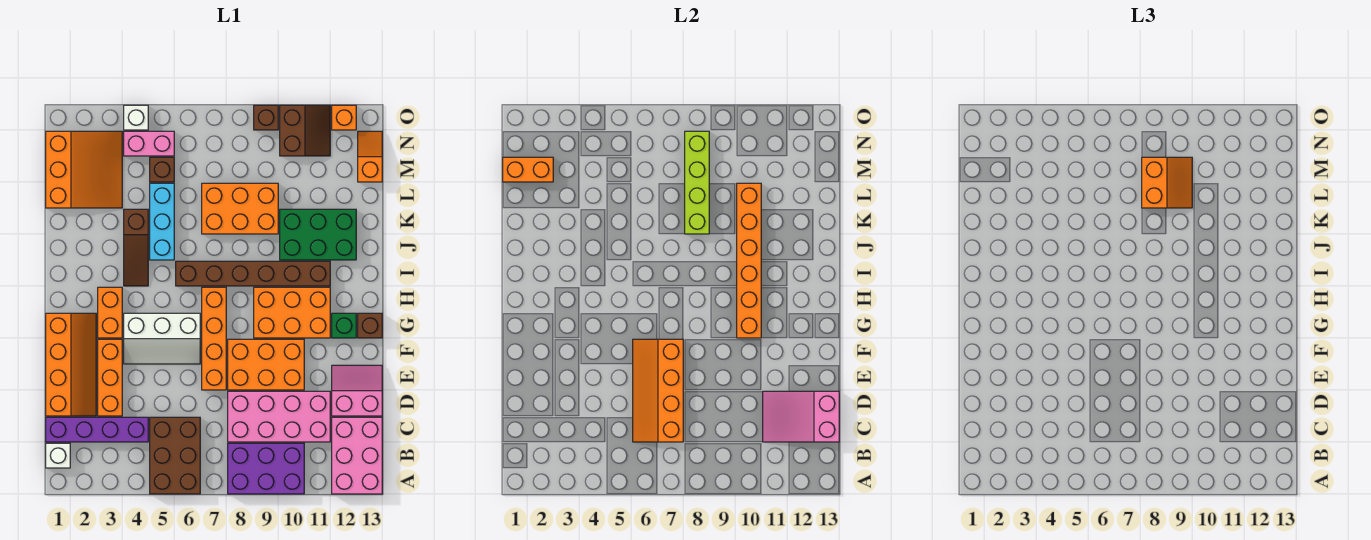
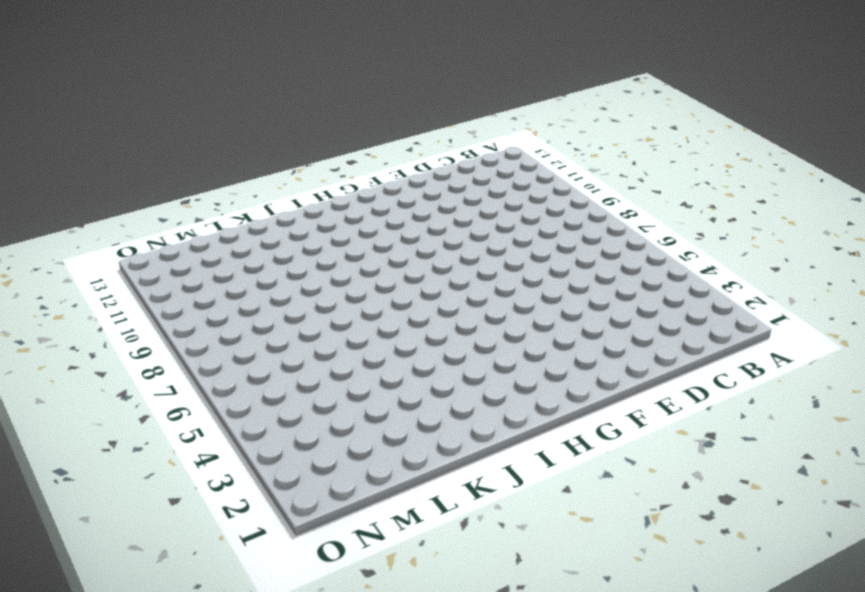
none -> brown brick A5:C6 level 1
none -> purple brick A8:B10 level 1
none -> pink brick A12:C13 level 1
none -> white brick B1 level 1

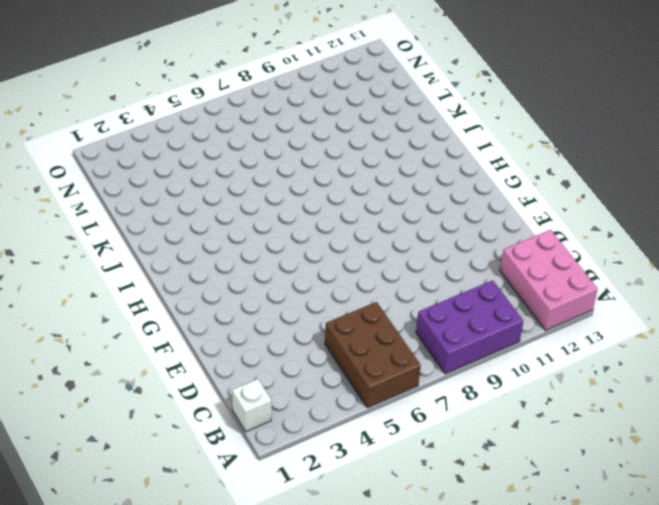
none -> purple brick C1:C4 level 1
none -> pink brick C8:D11 level 1
none -> orange slope D1:G2 level 1 top 1
none -> orange brick D3:F3 level 1

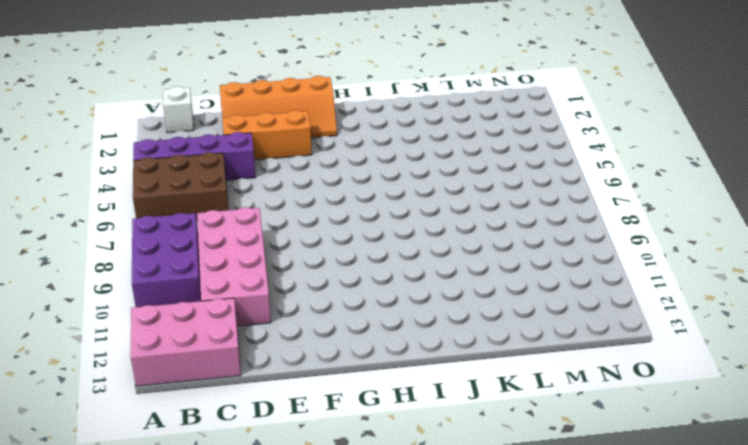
purple brick A4:D4 level 1 -> purple brick C1:C4 level 1
none -> pink slope D12:E13 level 1 top D
none -> orange brick E7:H7 level 1
none -> orange brick E8:F10 level 1
none -> white slope F4:G6 level 1 top G

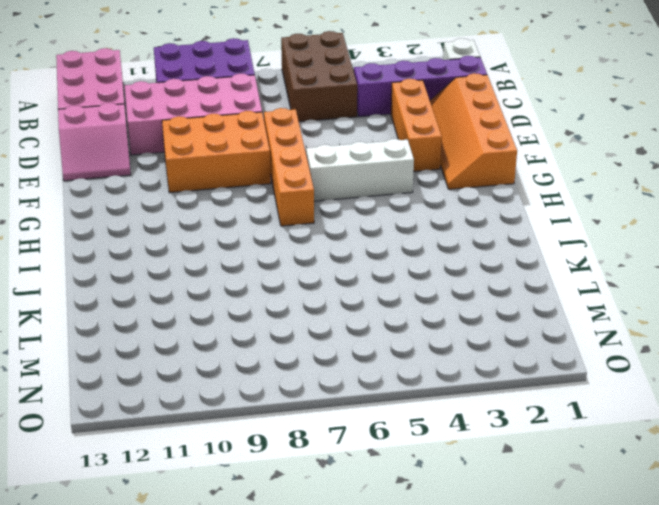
none -> orange brick G3:H3 level 1
none -> orange brick G9:H11 level 1
none -> green brick G12 level 1
none -> brown brick G13 level 1

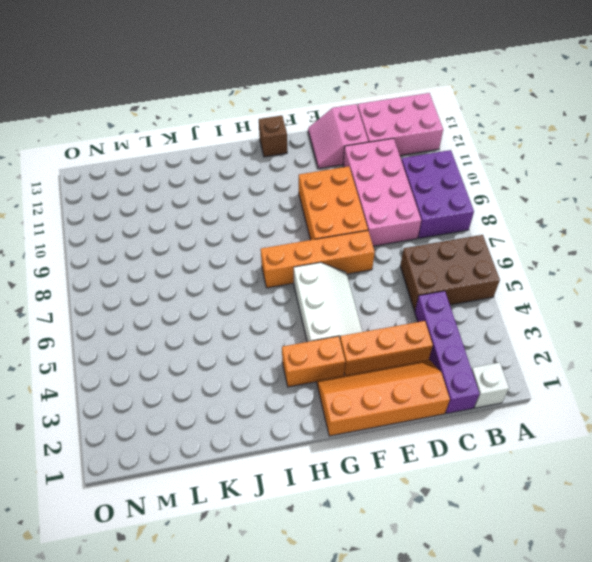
none -> orange brick G9:H11 level 1
none -> green brick G12 level 1
none -> brown slope I4:K4 level 1 top K
none -> brown brick I6:I11 level 1

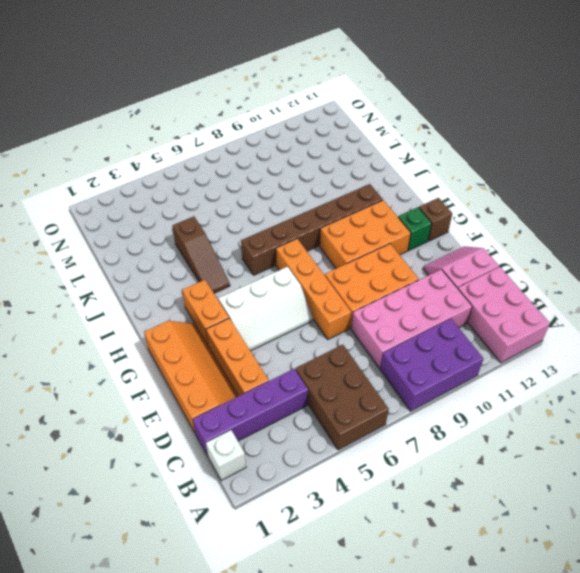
none -> cyan brick J5:L5 level 1
none -> green brick J10:K12 level 1
none -> orange brick K7:L9 level 1
none -> orange slope L1:N3 level 1 top 1

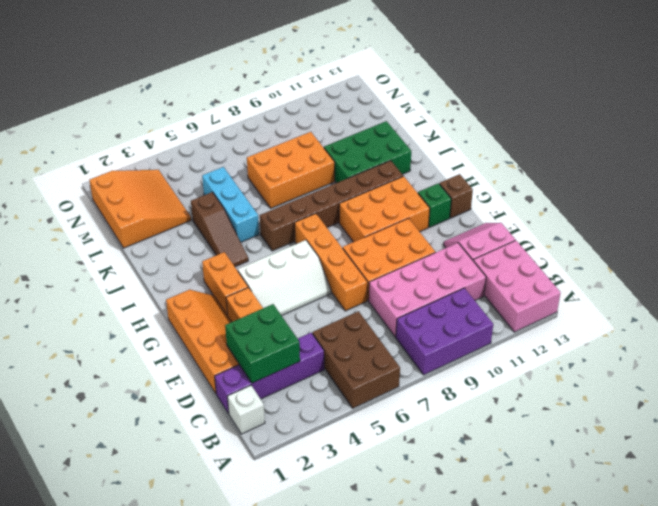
green brick C2:D3 level 2 -> none
none -> brown brick M5 level 1
none -> orange slope M13:N13 level 1 top M
none -> pink brick N4:N5 level 1
none -> brown slope N10:O11 level 1 top 10

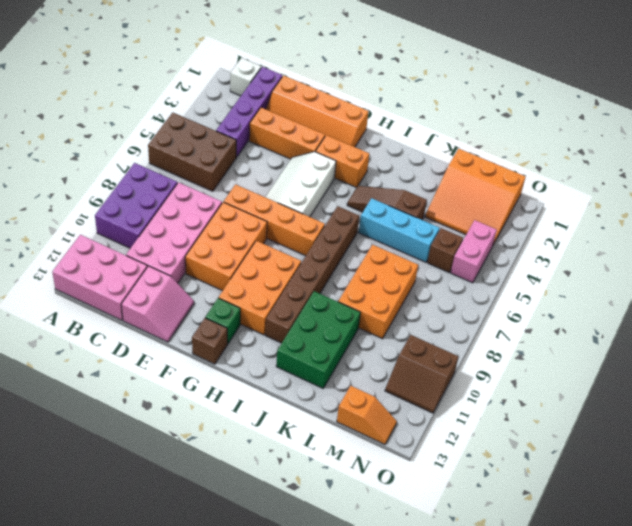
none -> white brick O4 level 1
none -> brown brick O9 level 1
none -> orange brick O12 level 1
none -> orange slope C6:F7 level 2 top 7

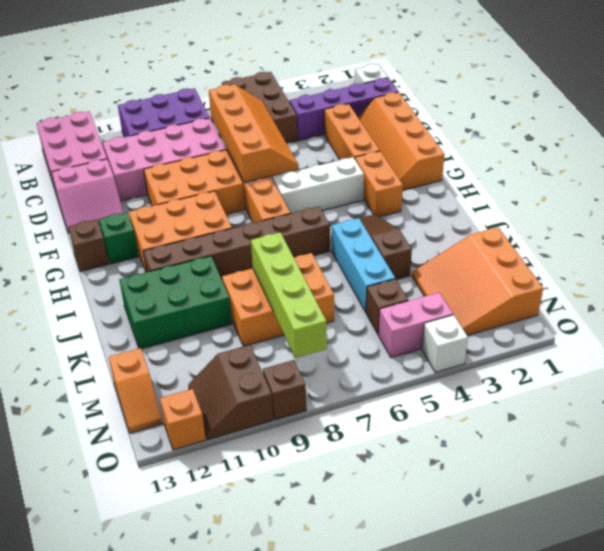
none -> pink slope C11:D13 level 2 top 13
none -> orange brick G10:L10 level 2
none -> orange brick M1:M2 level 2
none -> orange slope L8:M9 level 3 top 8

